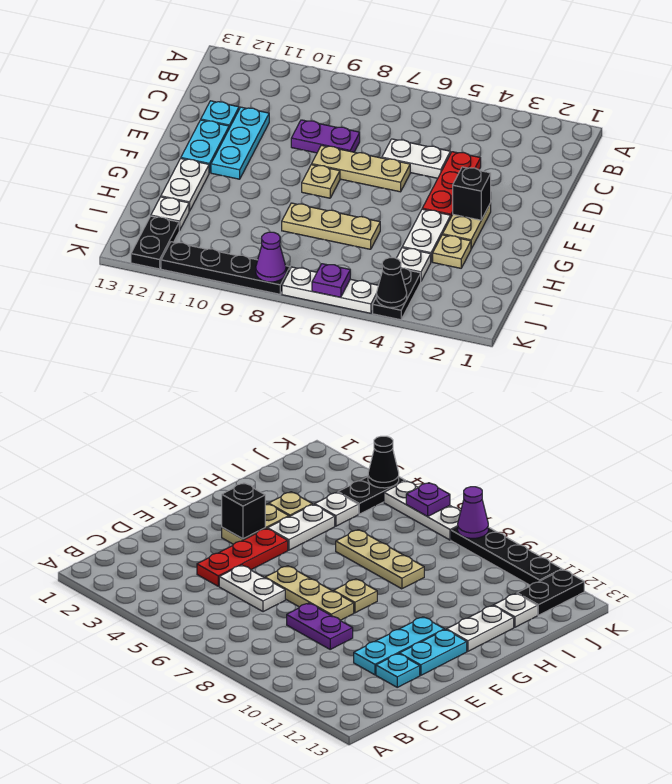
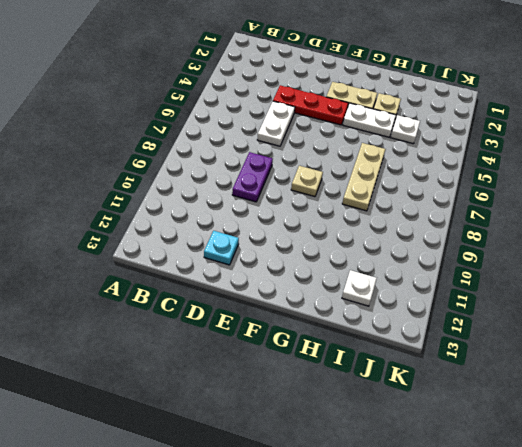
none -> cyan plate D11:F11 level 1
none -> tan plate E6:E8 level 1
none -> cyan plate E12:F12 level 1

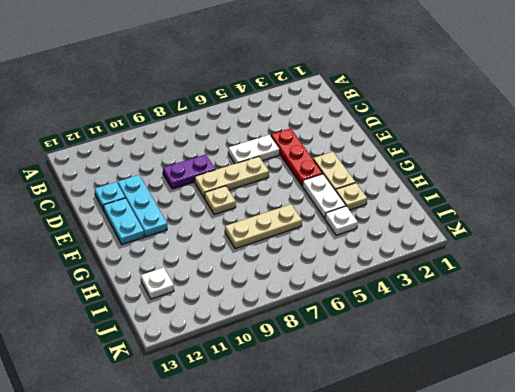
none -> white plate G12:H12 level 1
none -> black plate J4:K4 level 1
none -> black plate J12:K12 level 1

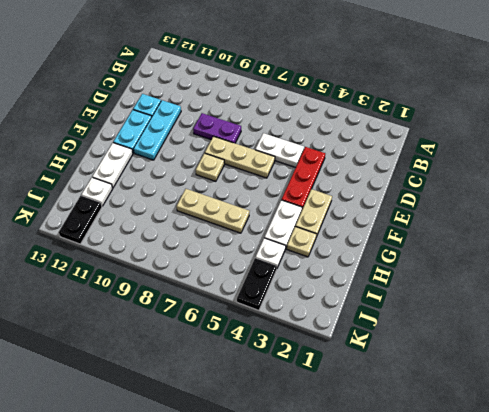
none -> white plate K5:K7 level 1
none -> black plate K8:K11 level 1
none -> black brick F3 level 2

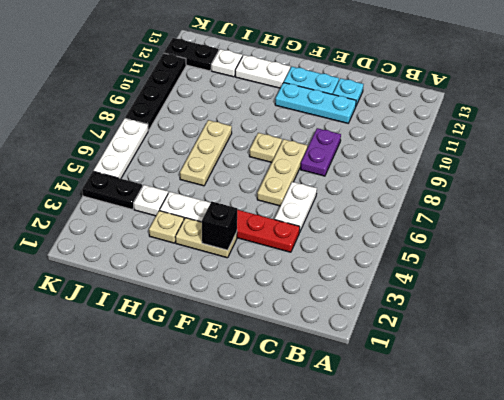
none -> black cone K4 level 2
none -> purple plate K6 level 2
none -> purple cone K8 level 2

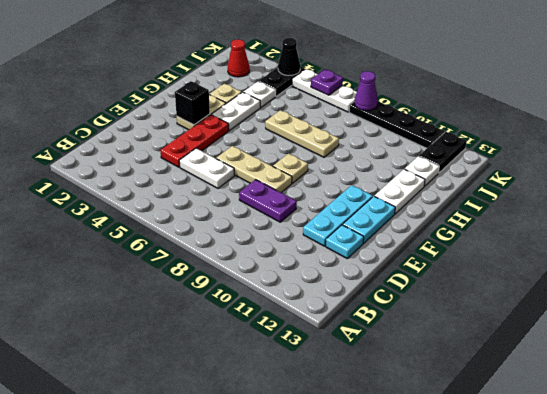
red cone J2 level 1 -> none

